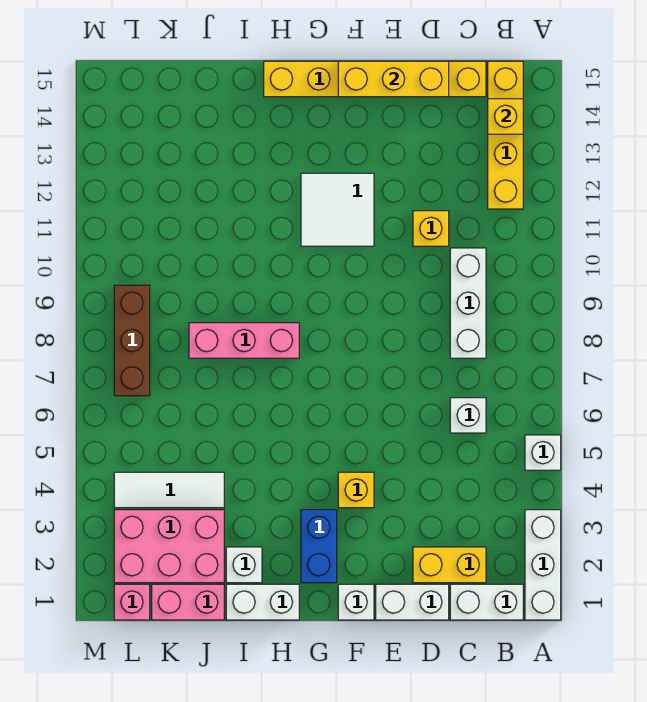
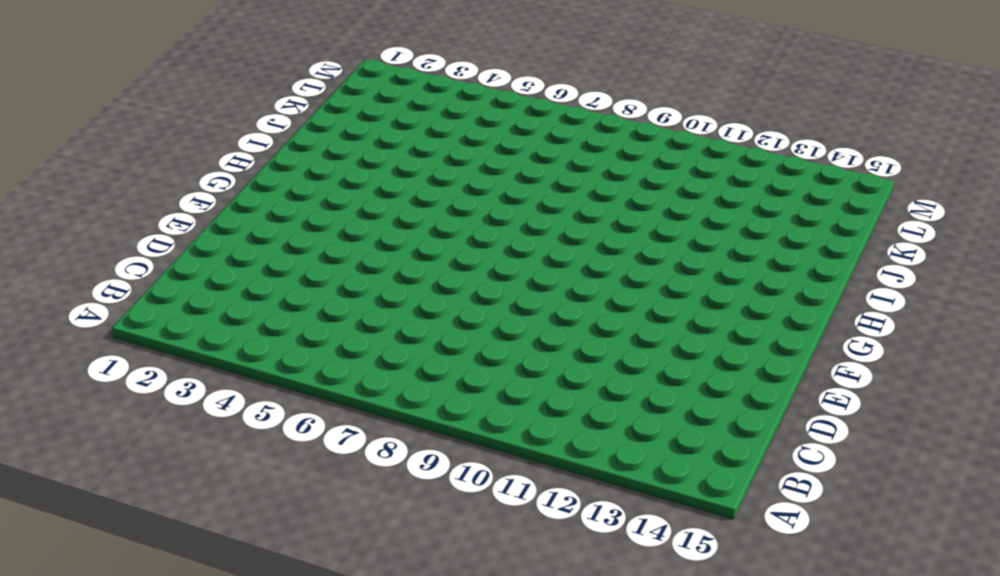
none -> white brick A1:A3 level 1
none -> white brick A5 level 1
none -> white brick B1:C1 level 1

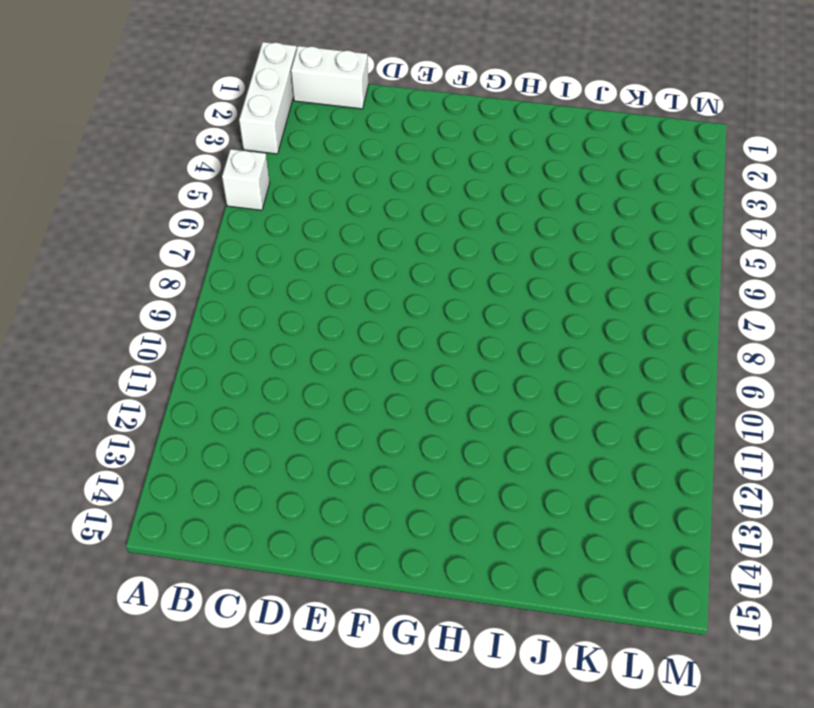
none -> yellow brick B12:B15 level 1
none -> yellow brick C2:D2 level 1
none -> white brick C6 level 1

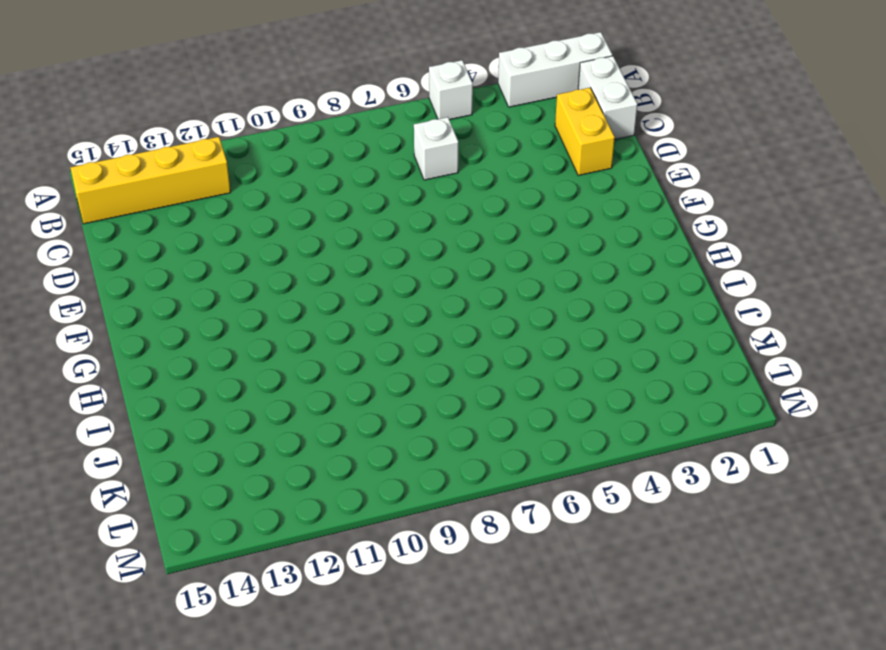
none -> white brick C8:C10 level 1
none -> yellow brick C15:H15 level 1
none -> white brick D1:E1 level 1

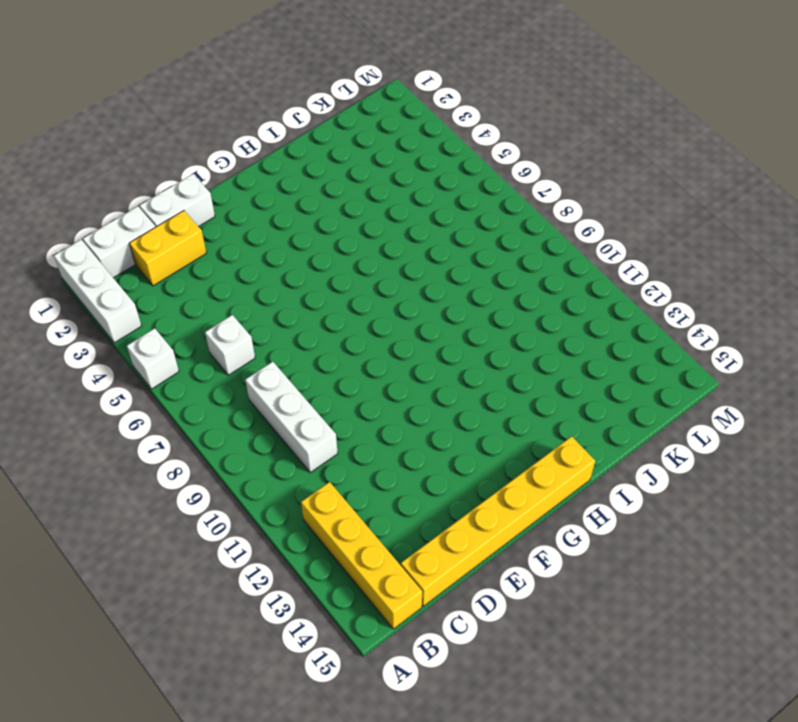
none -> yellow brick D11 level 1
none -> white brick F1 level 1
none -> yellow brick F4 level 1

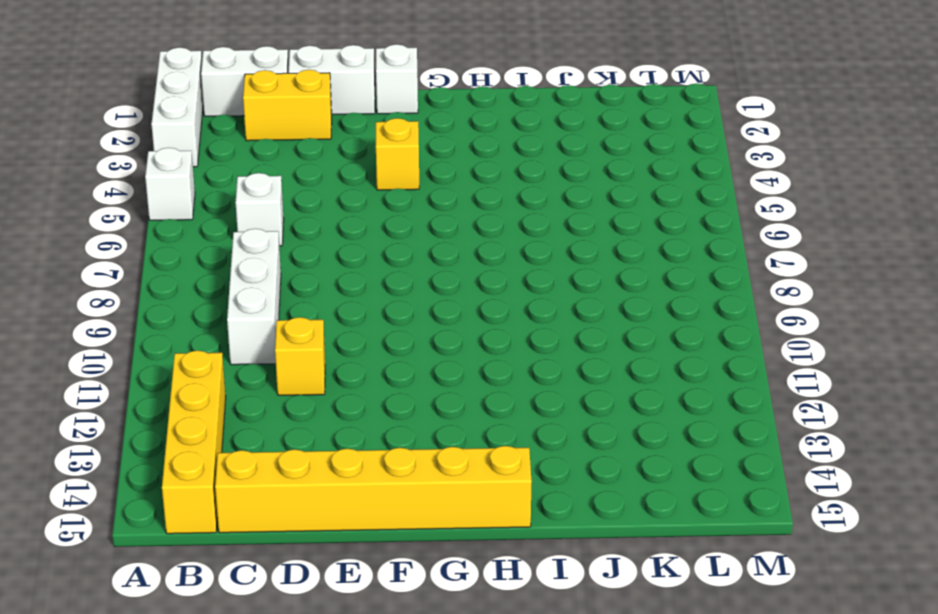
none -> white tile F11:G12 level 1
none -> blue brick G2:G3 level 1
none -> white brick H1:I1 level 1

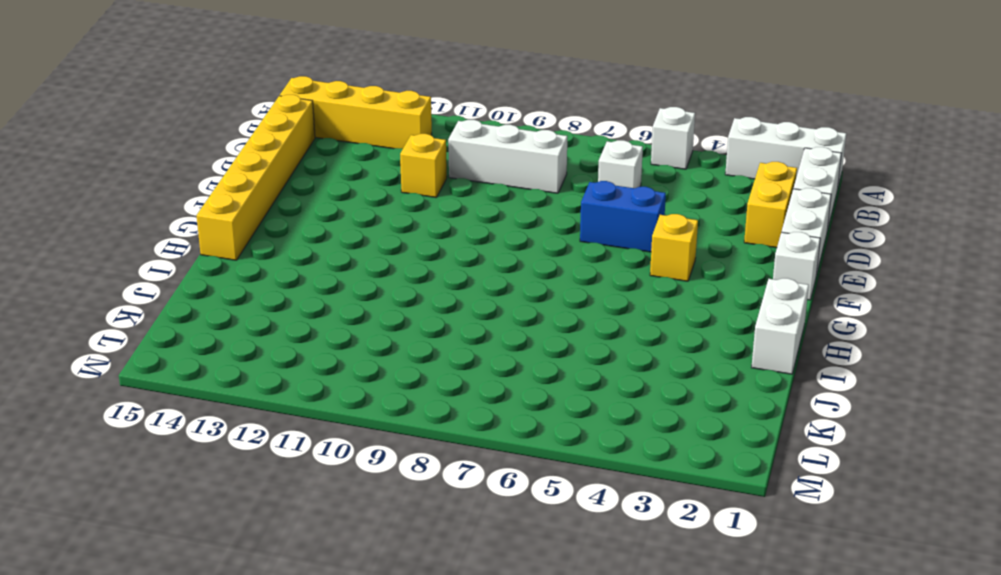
blue brick E5:E6 level 1 -> blue brick G2:G3 level 1
none -> white tile F11:G12 level 1
none -> pink brick H8:J8 level 1
none -> white brick I2 level 1

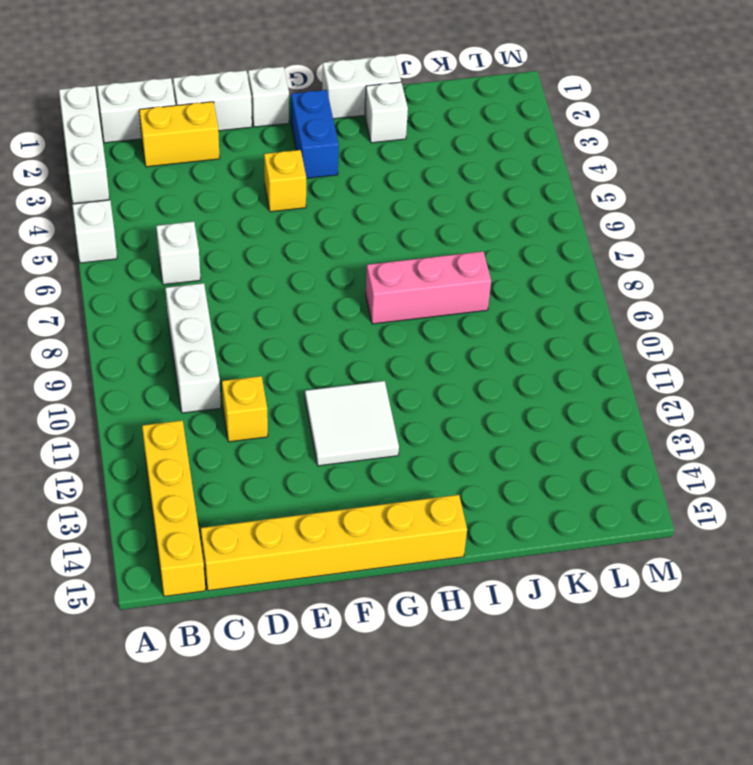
none -> pink brick J1:K1 level 1
none -> pink brick J2:L3 level 1
none -> white tile J4:L4 level 1

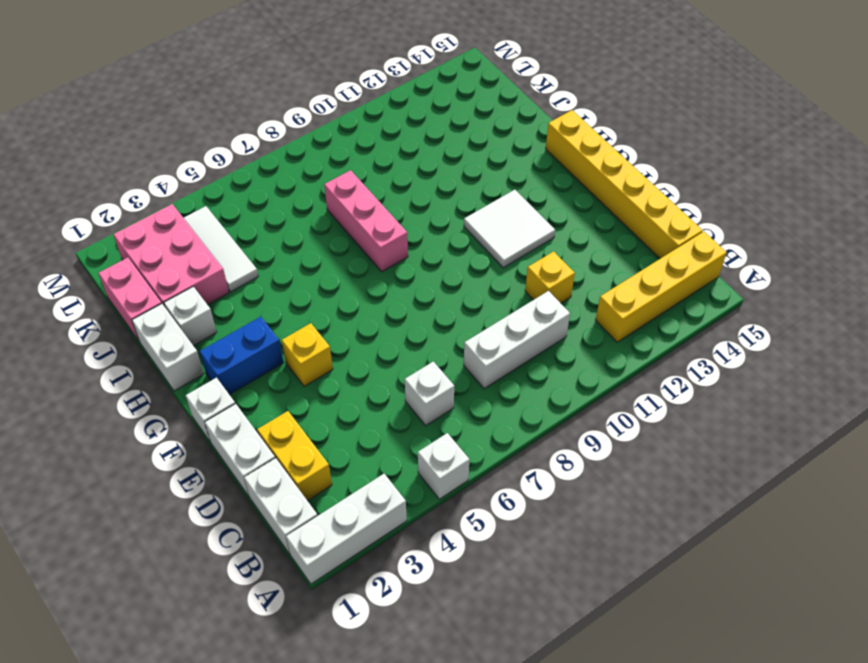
none -> pink brick L1 level 1
none -> brown brick L7:L9 level 1
none -> yellow brick B14 level 2

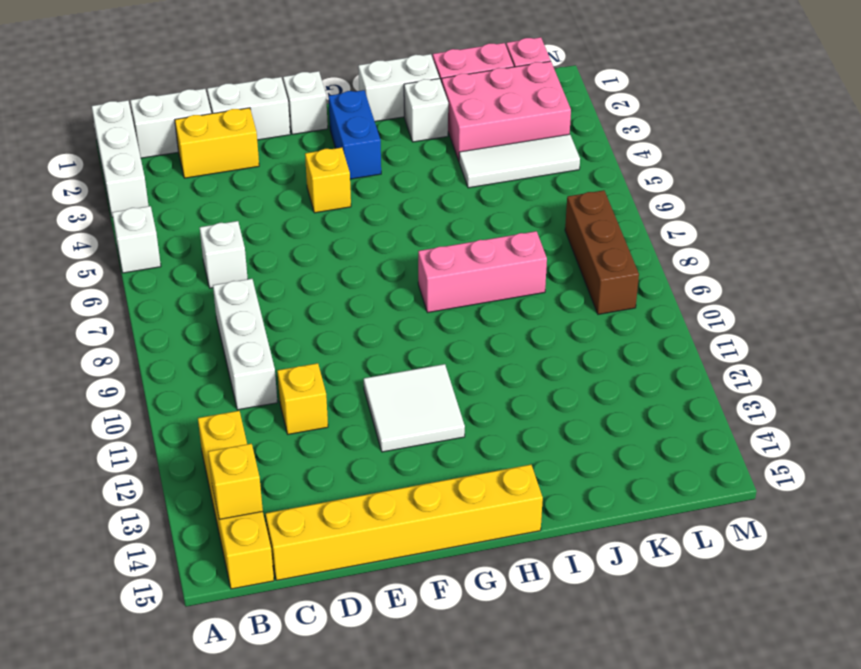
none -> yellow brick D15:F15 level 2

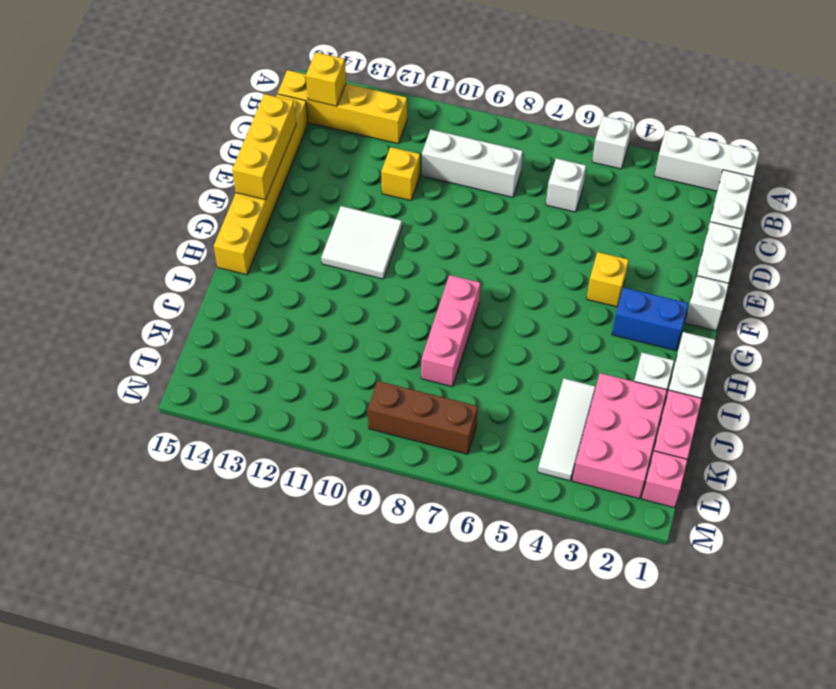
none -> yellow brick C2:D2 level 1

